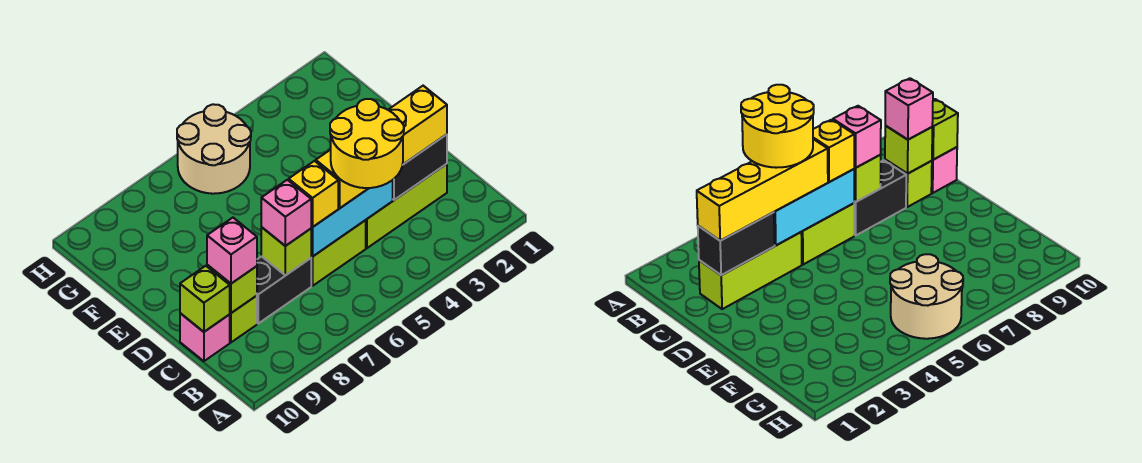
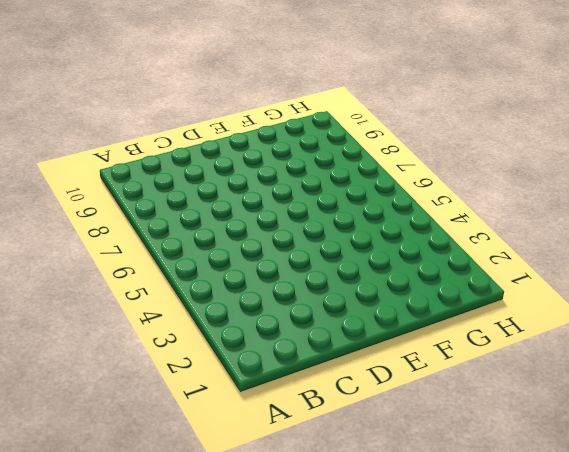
none -> lime brick C2:C4 level 1
none -> lime brick C5:C6 level 1
none -> black brick C7:C8 level 1

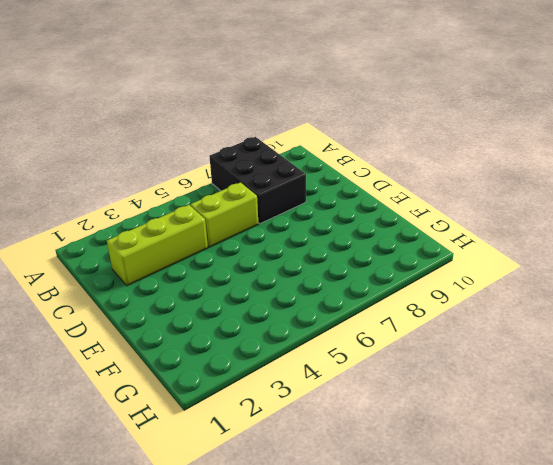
black brick A7:C8 level 1 -> black brick C7:C8 level 1
none -> lime brick C9 level 1
none -> pink brick C10 level 1
none -> tan round brick G5:H6 level 1

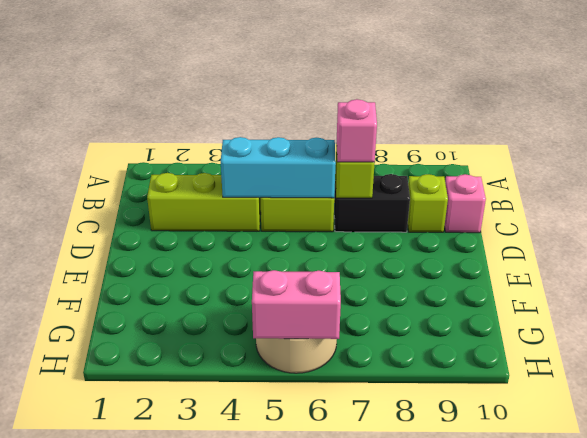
pink brick H5:H6 level 2 -> none
none -> black brick C2:C3 level 2
none -> lime brick C9 level 2
none -> lime brick C10 level 2

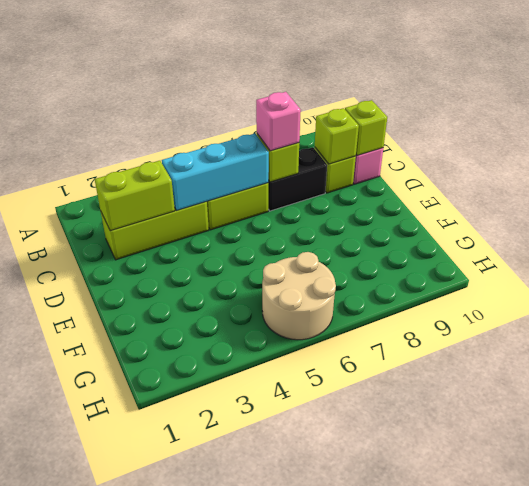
lime brick C2:C3 level 2 -> black brick C2:C3 level 2
none -> yellow brick C2:C5 level 3
none -> yellow brick C6 level 3
none -> pink brick C9 level 3

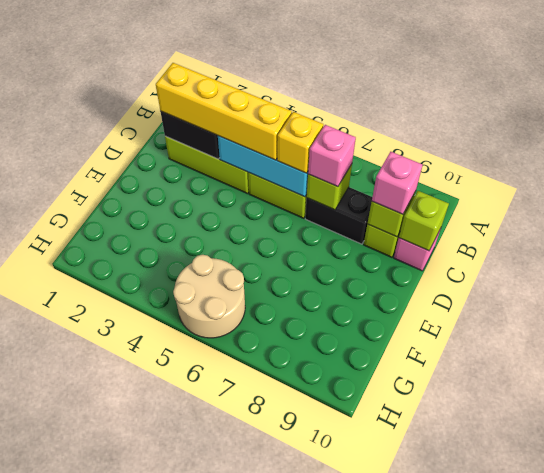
none -> yellow round brick B4:C5 level 4

